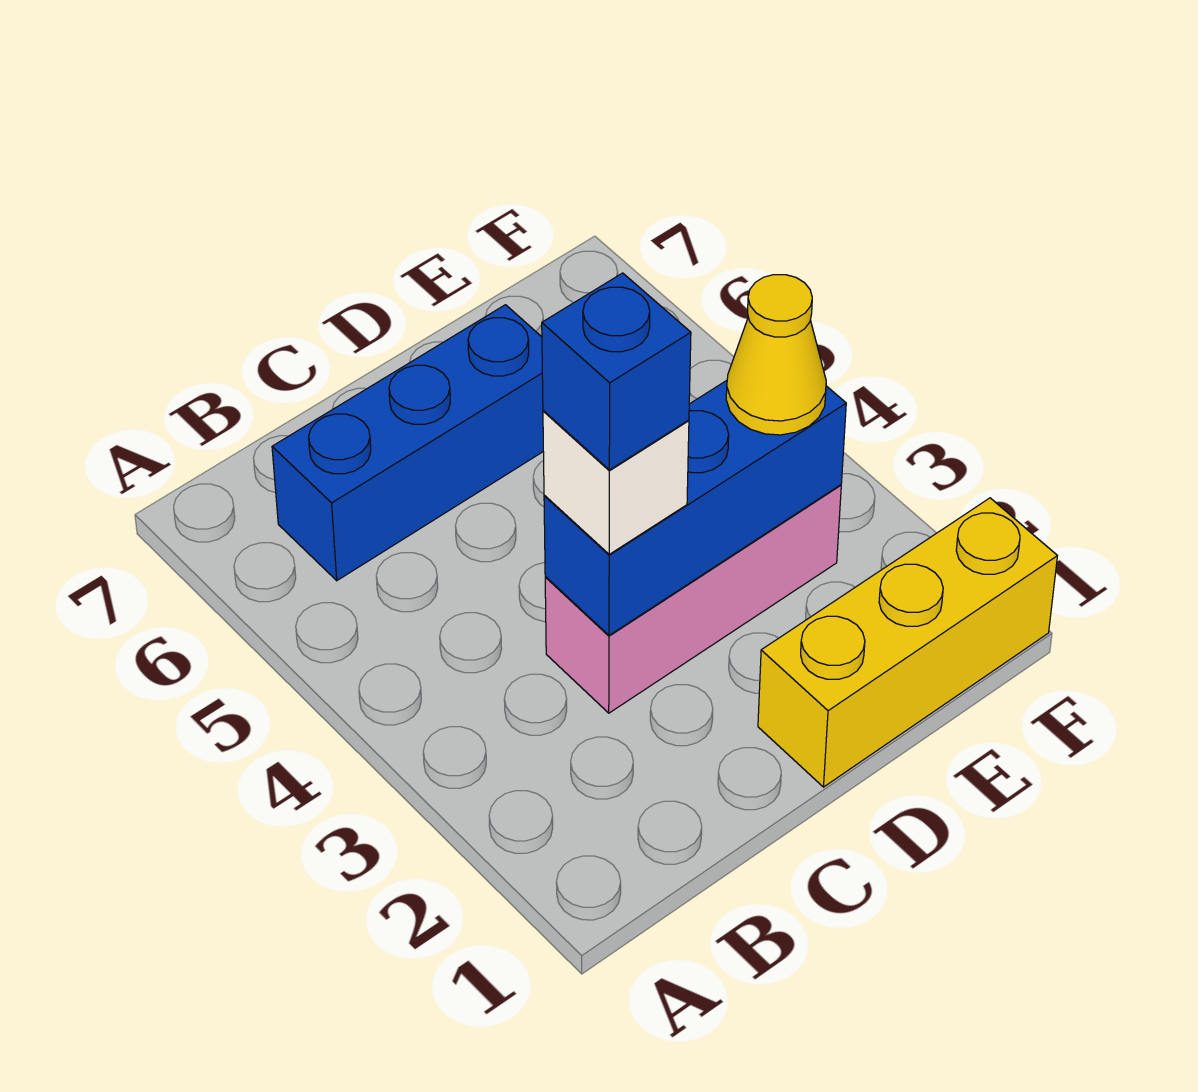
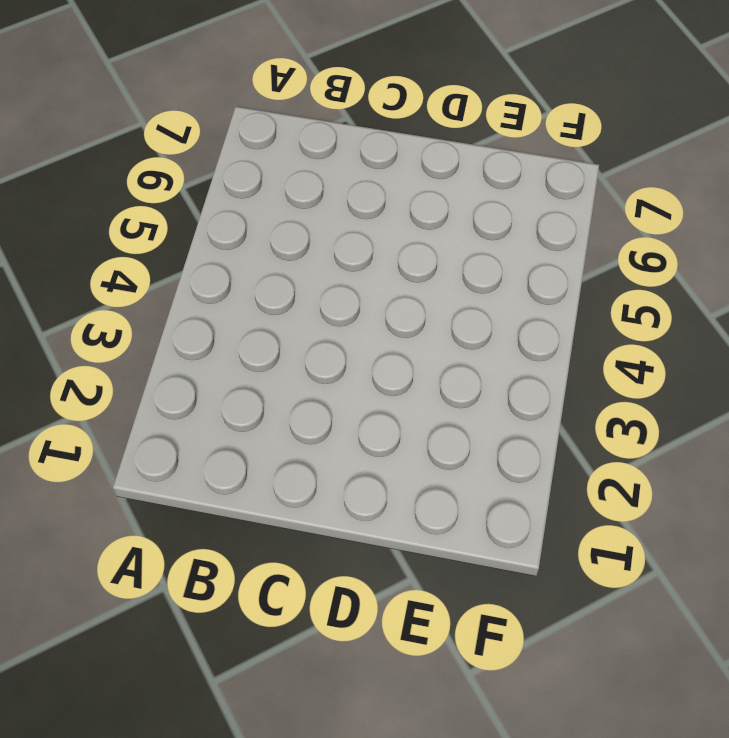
none -> blue brick B6:D6 level 1
none -> pink brick C3:E3 level 1

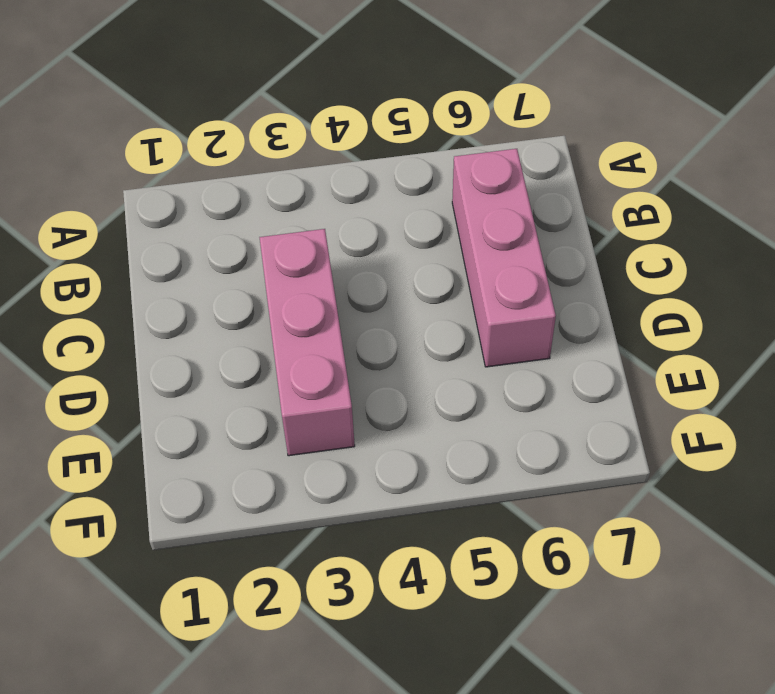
pink brick B6:D6 level 1 -> blue brick B6:D6 level 1
none -> yellow brick D1:F1 level 1
none -> blue brick C3:E3 level 2

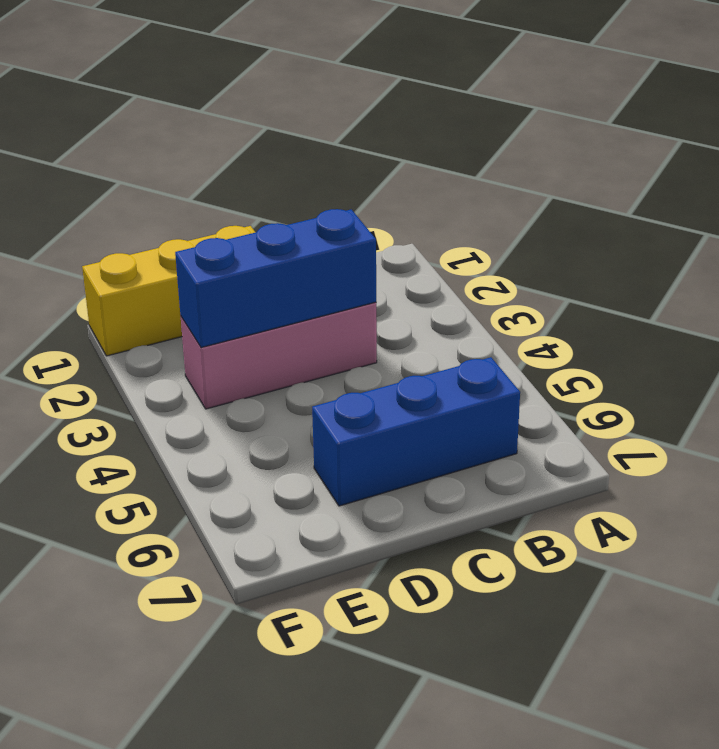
none -> white brick C3 level 3
none -> yellow cone E3 level 3

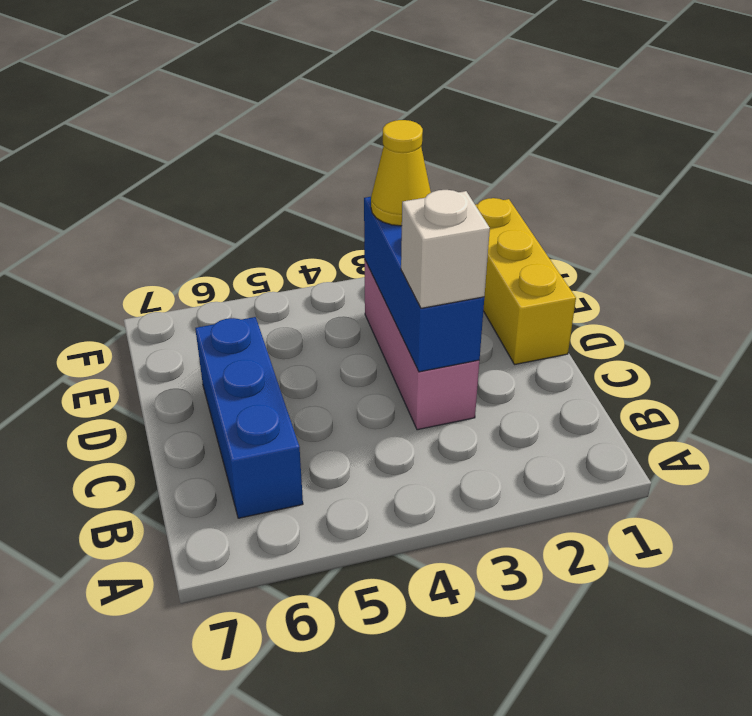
none -> blue brick C3 level 4

